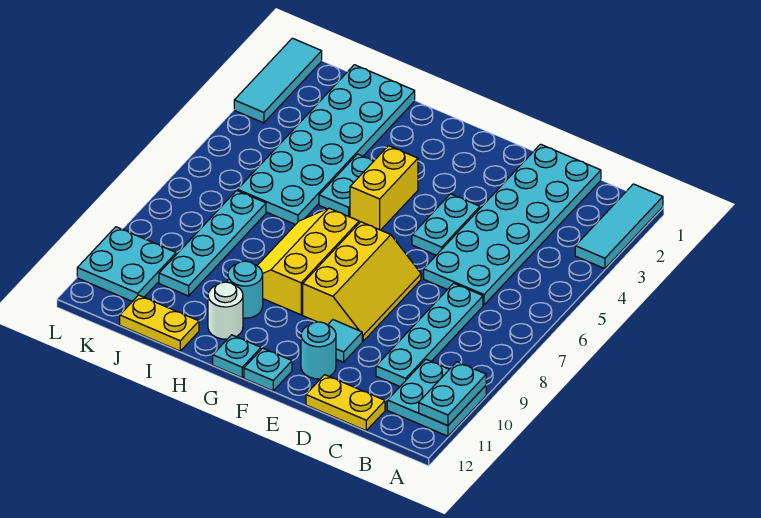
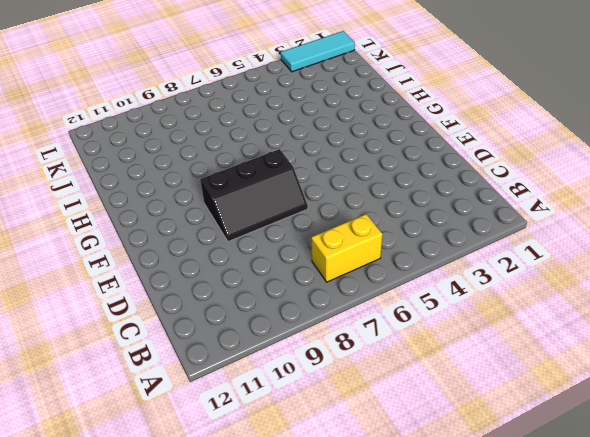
yellow brick B6:B7 level 1 -> yellow brick G4:G5 level 1
black slope E7:F9 level 1 top F -> yellow slope E7:F9 level 1 top F
none -> cyan tile A1:A3 level 1
none -> cyan plate A10:B11 level 1
none -> cyan plate C1:D6 level 1

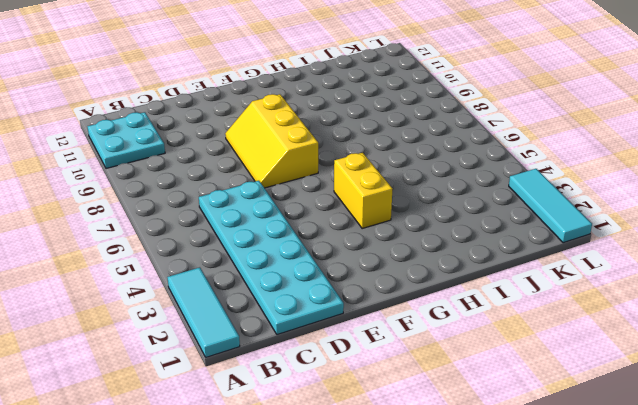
none -> cyan plate C7:C10 level 1
none -> yellow plate C12:D12 level 1
none -> cyan plate E4:E5 level 1

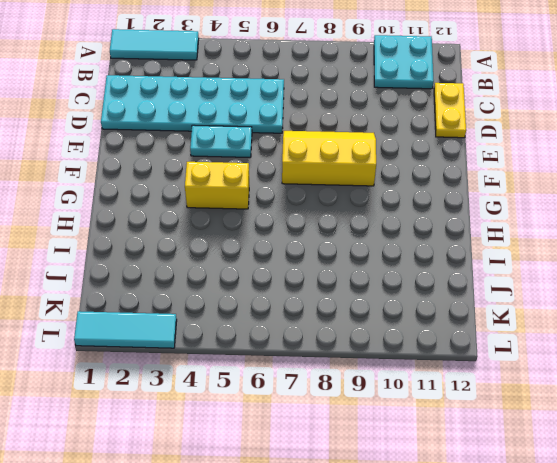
none -> cyan plate C7:C10 level 1
none -> cyan tile E10 level 1
none -> cyan round brick E11 level 1

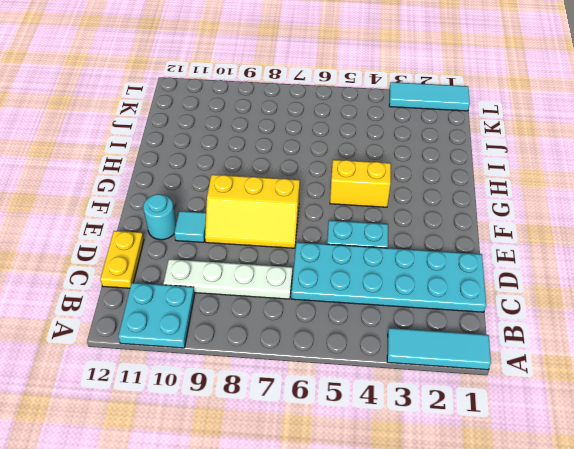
white plate C7:C10 level 1 -> cyan plate C7:C10 level 1
none -> cyan plate F12 level 1
none -> yellow slope G7:H9 level 1 top G
none -> cyan plate G12 level 1

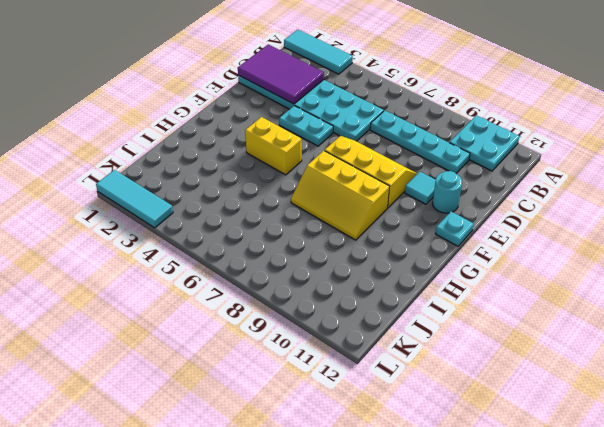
purple tile C1:D3 level 2 -> none
none -> yellow plate C12:D12 level 1
none -> cyan plate G12 level 1
none -> cyan plate H4:H5 level 1

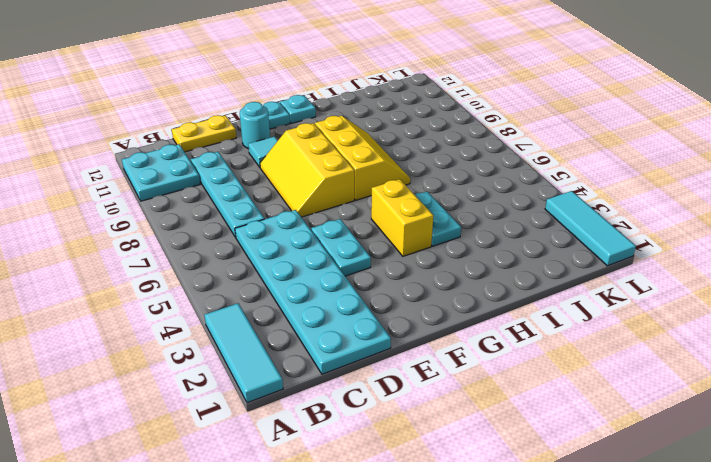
none -> cyan round brick H10 level 1
none -> white round brick H11 level 1
none -> cyan plate I1:J6 level 1

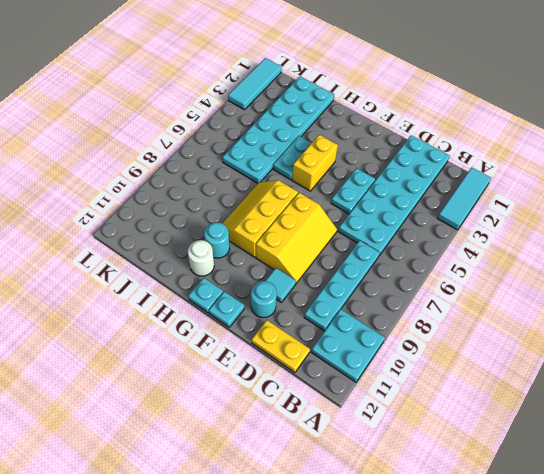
none -> yellow plate I12:J12 level 1
none -> cyan plate J7:J10 level 1
none -> cyan plate K10:L11 level 1

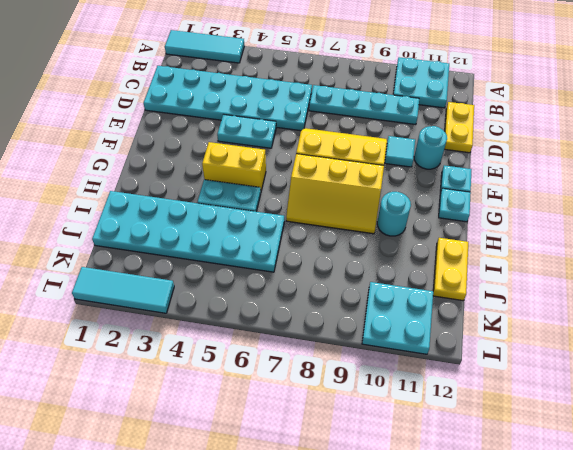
none -> white round brick H11 level 1
none -> cyan plate J7:J10 level 1
none -> cyan plate A10:A11 level 2

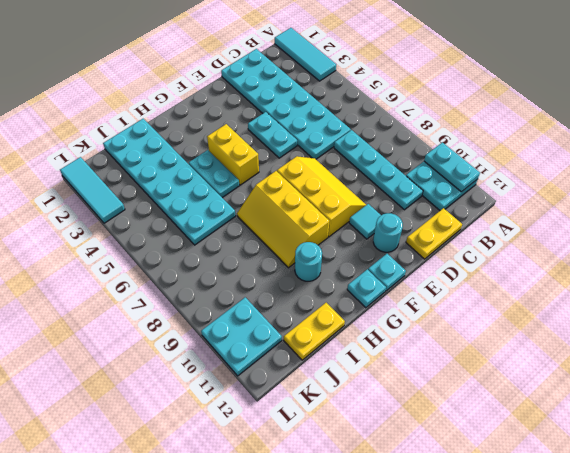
none -> white round brick H11 level 1
none -> cyan plate J7:J10 level 1

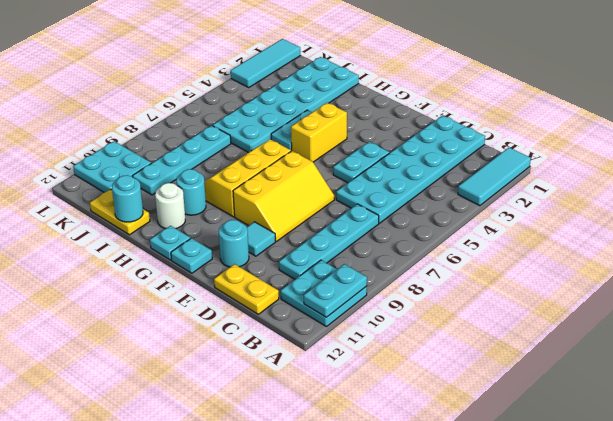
cyan round brick I12 level 2 -> none

